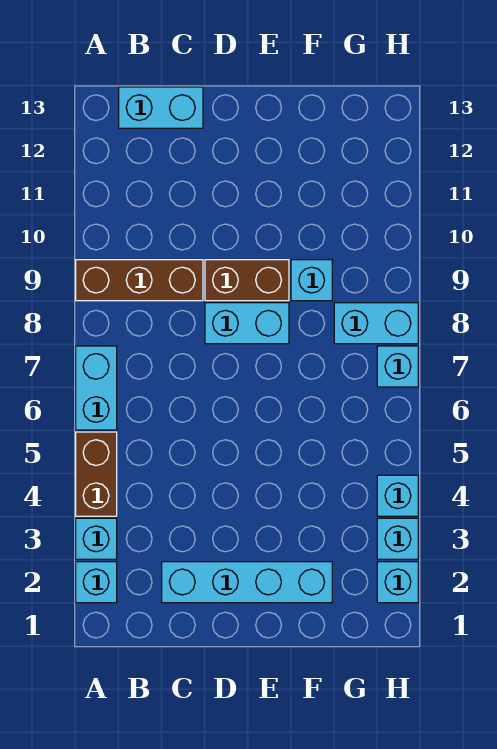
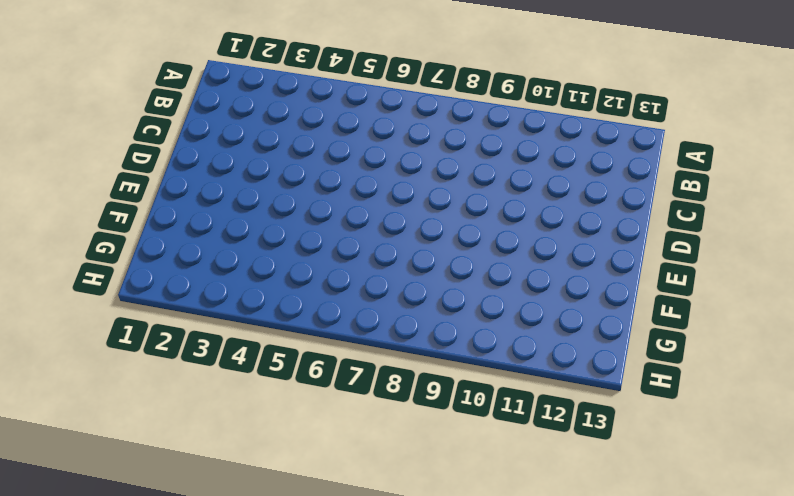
none -> cyan brick A2 level 1
none -> cyan brick A3 level 1
none -> brown brick A4:A5 level 1

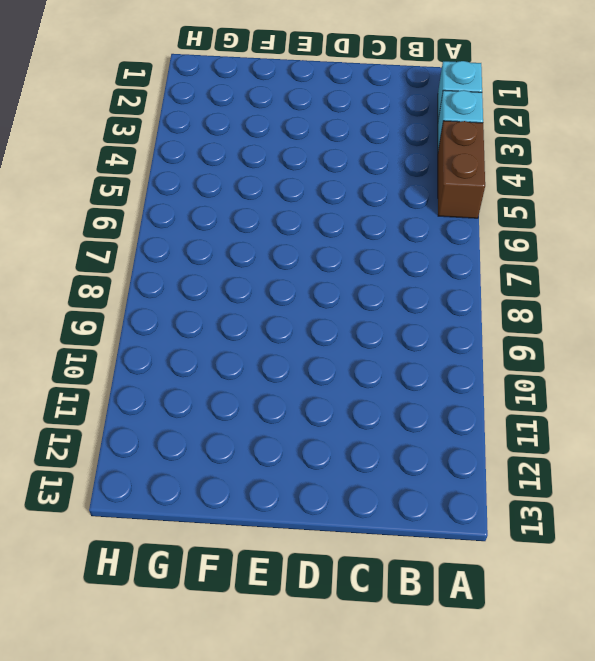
none -> cyan brick A6:A7 level 1
none -> brown brick A9:C9 level 1
none -> cyan brick B13:C13 level 1

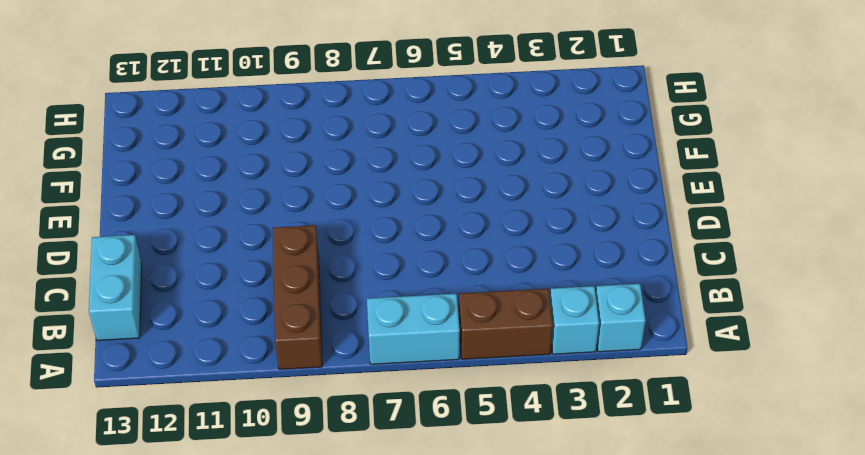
none -> cyan brick C2:F2 level 1
none -> cyan brick D8:E8 level 1
none -> brown brick D9:E9 level 1

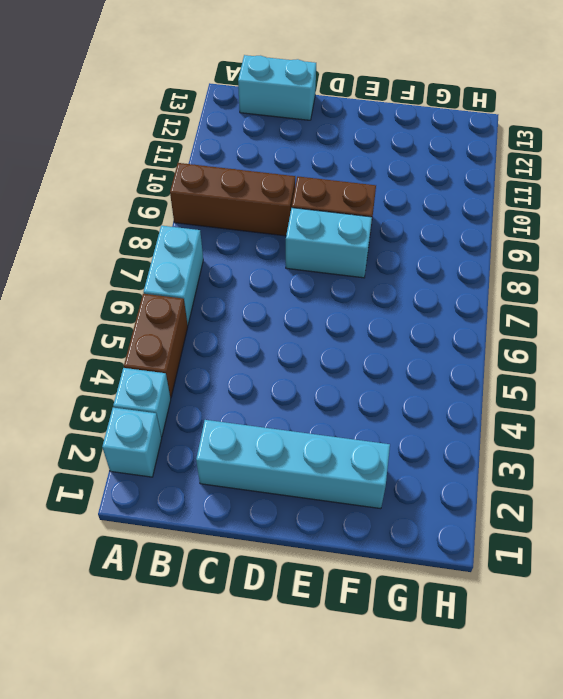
none -> cyan brick F9 level 1
none -> cyan brick G8:H8 level 1
none -> cyan brick H2 level 1

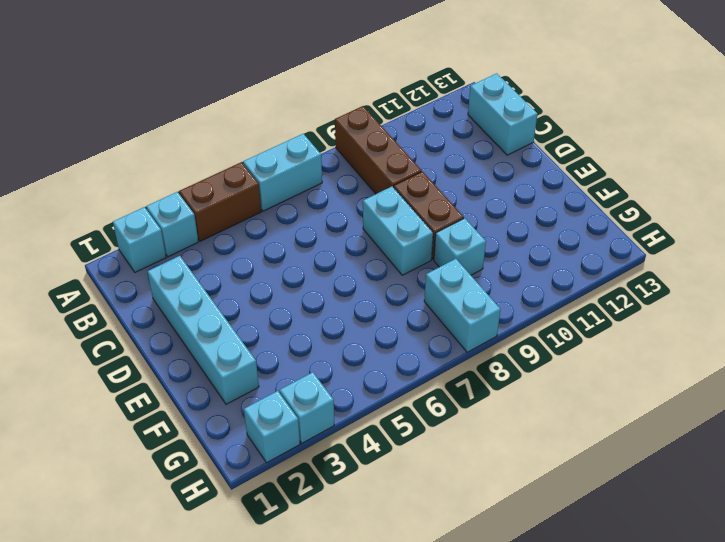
none -> cyan brick H4 level 1
none -> cyan brick H7 level 1

